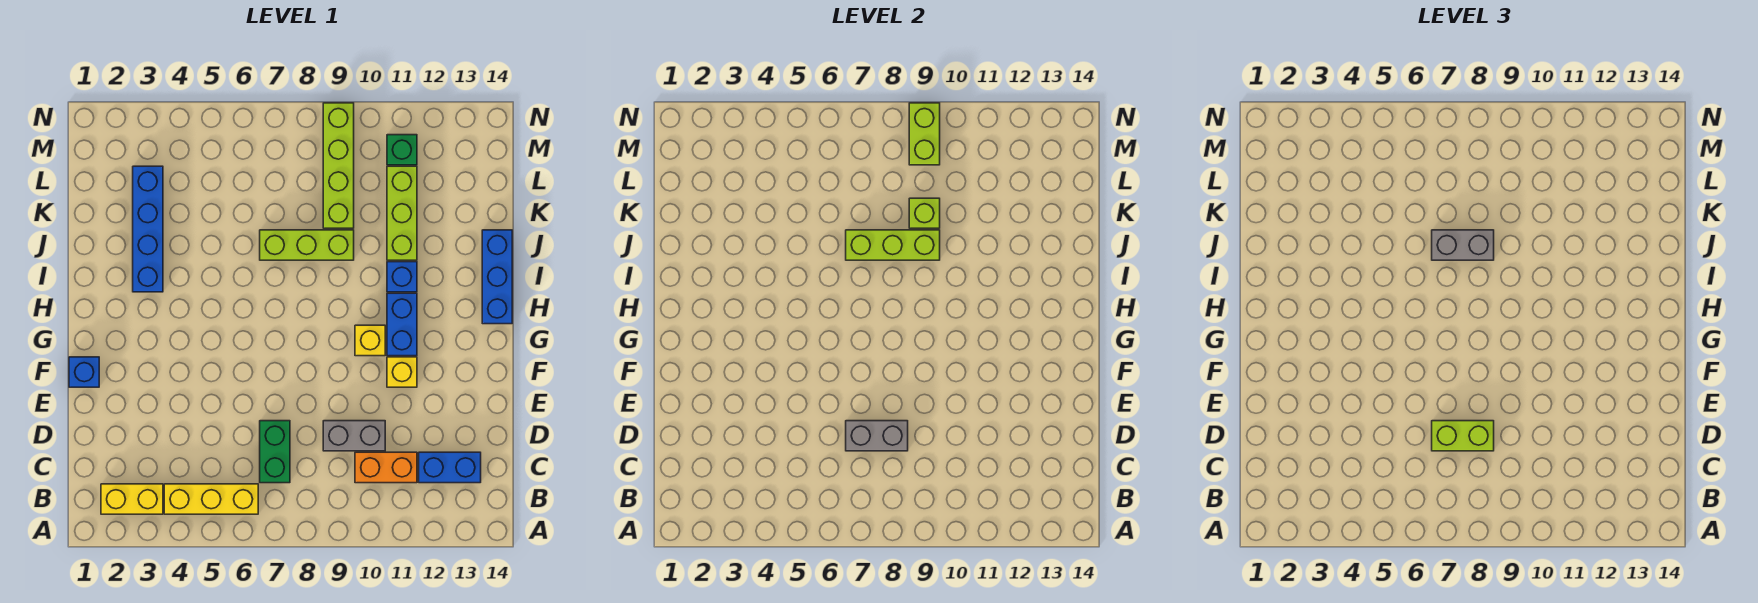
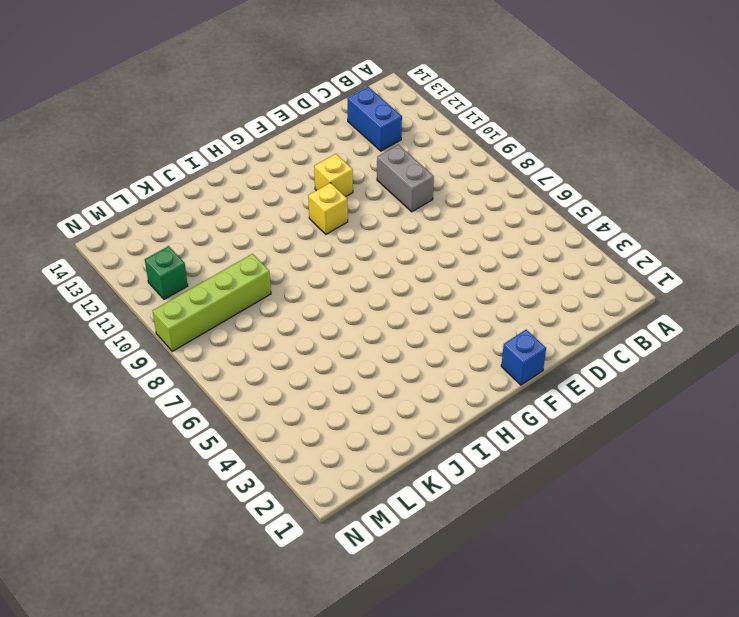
none -> yellow brick B2:B3 level 1
none -> yellow brick B4:B6 level 1
none -> green brick C7:D7 level 1

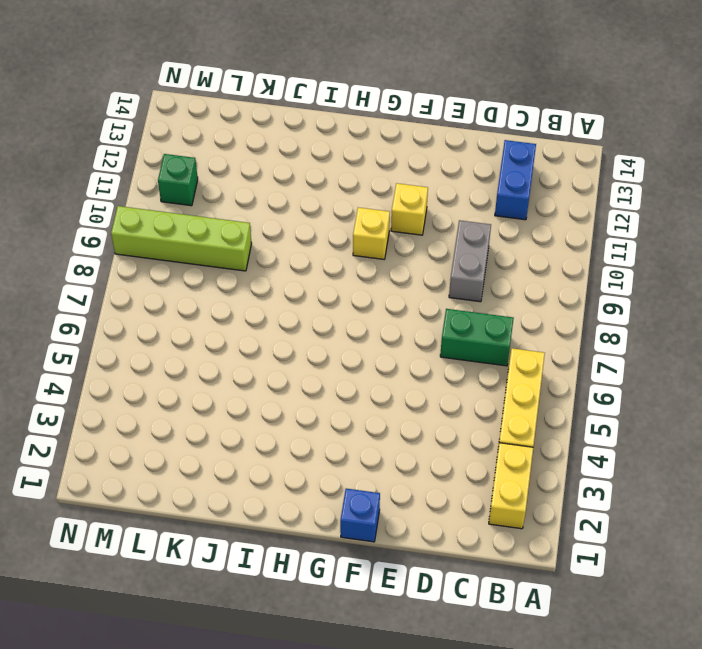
none -> orange brick C10:C11 level 1
none -> blue brick G11:H11 level 1
none -> blue brick H14:J14 level 1

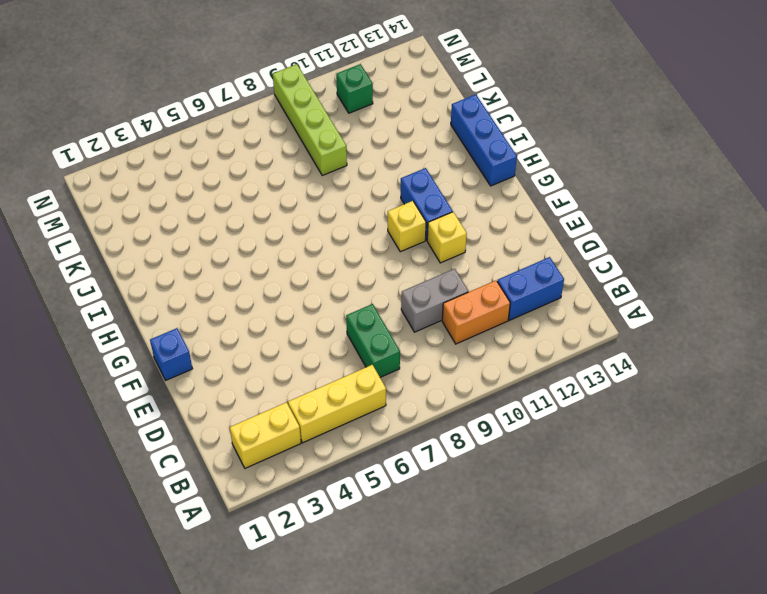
none -> blue brick I3:L3 level 1
none -> blue brick I11 level 1
none -> lime brick J7:J9 level 1

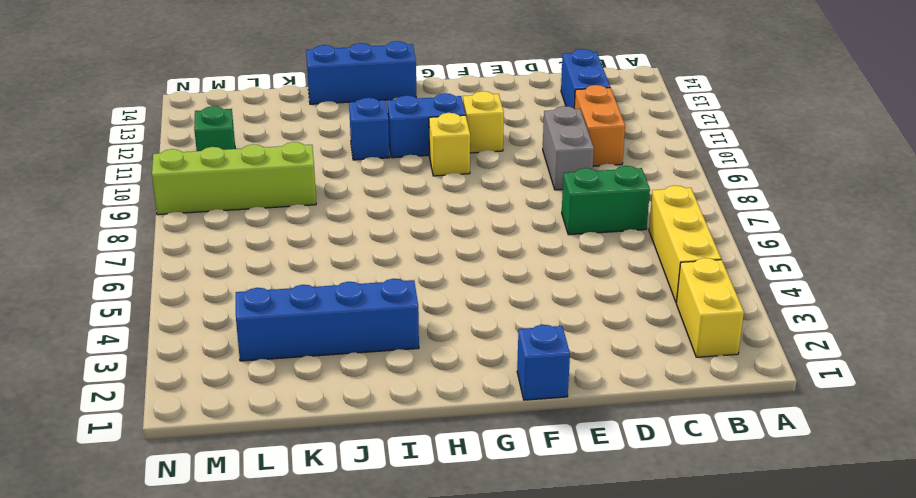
none -> lime brick J7:J9 level 1
none -> lime brick J11:L11 level 1
none -> grey brick D7:D8 level 2

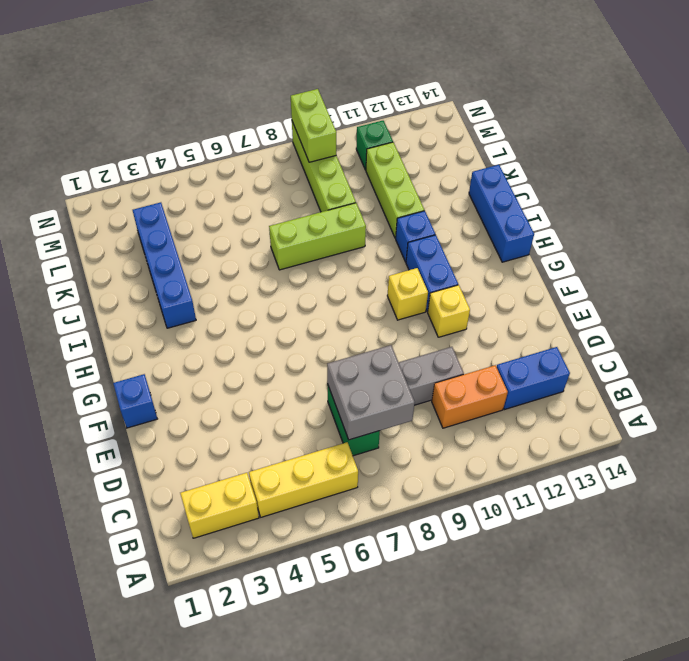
grey brick C7:D8 level 2 -> grey brick D7:D8 level 2
none -> lime brick J7:J9 level 2
none -> lime brick K9 level 2
none -> lime brick D7:D8 level 3

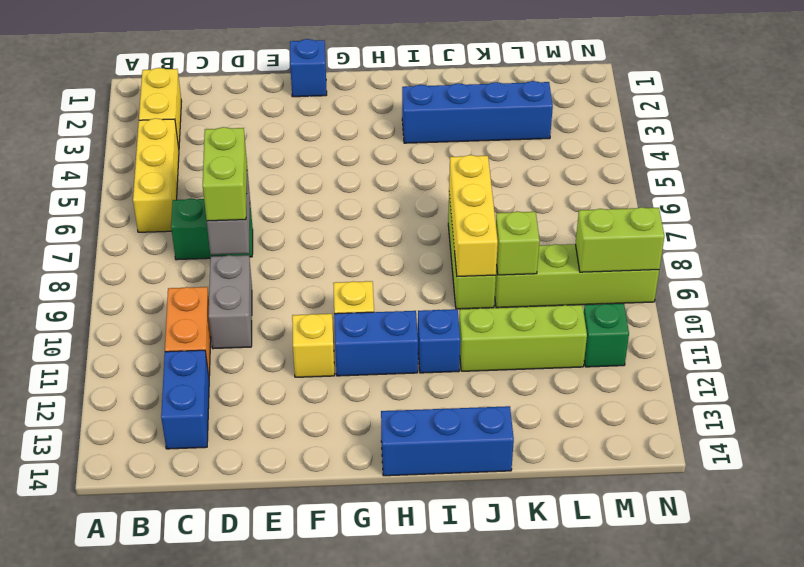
yellow brick J7:J9 level 2 -> lime brick J7:J9 level 2
none -> grey brick J7:J8 level 3

